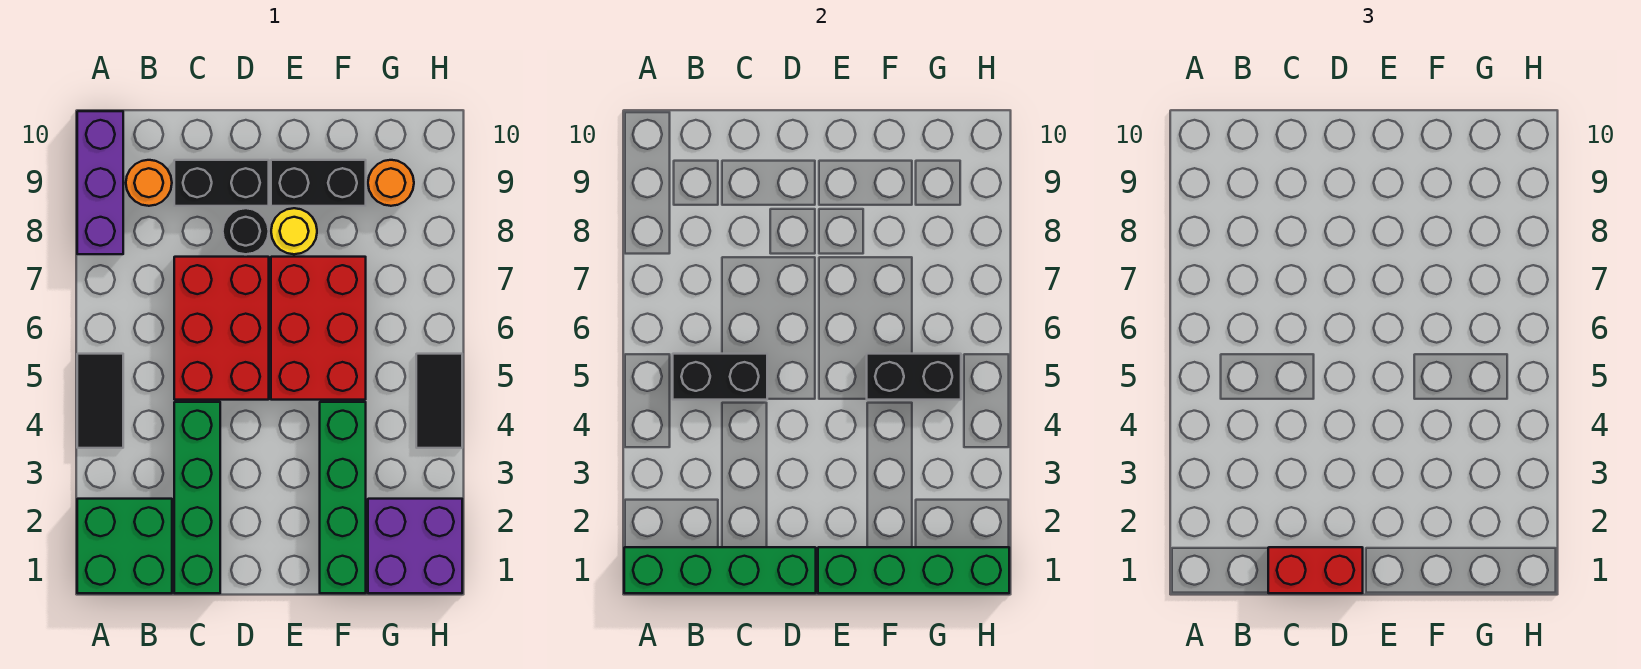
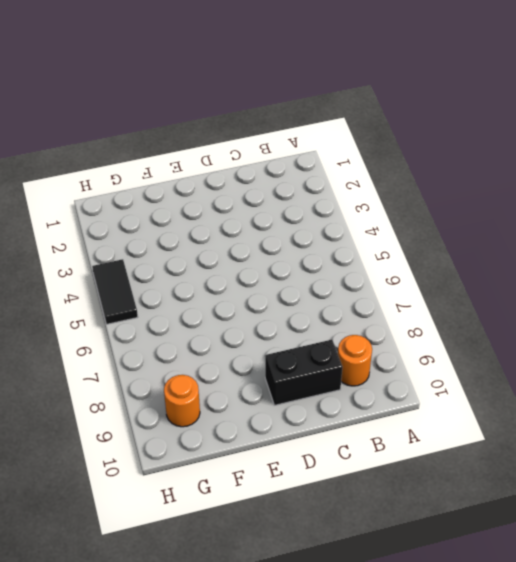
none -> green brick A1:B2 level 1
none -> black tile A4:A5 level 1
none -> purple brick A8:A10 level 1

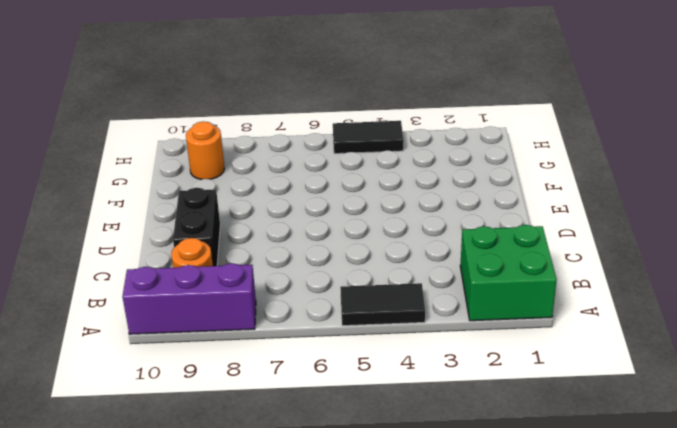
none -> green brick C1:C4 level 1
none -> red brick C5:D7 level 1
none -> black round brick D8 level 1

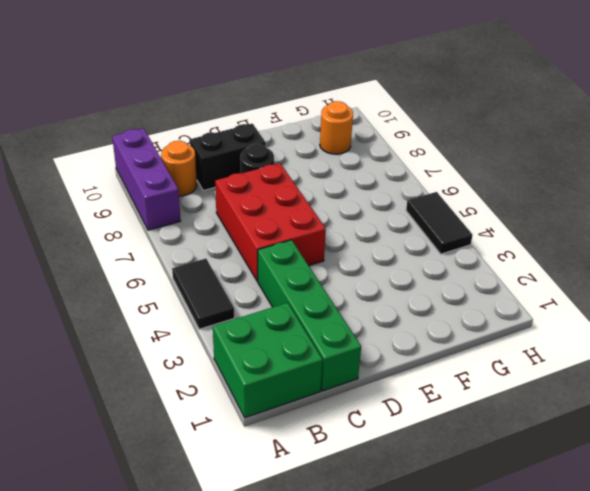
none -> red brick E5:F7 level 1
none -> yellow round brick E8 level 1
none -> black brick E9:F9 level 1

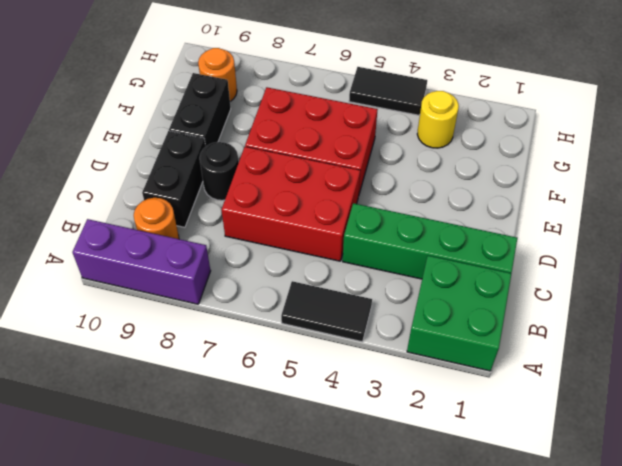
yellow round brick G3 level 1 -> yellow round brick E8 level 1
none -> green brick F1:F4 level 1
none -> purple brick G1:H2 level 1
none -> green brick A1:D1 level 2

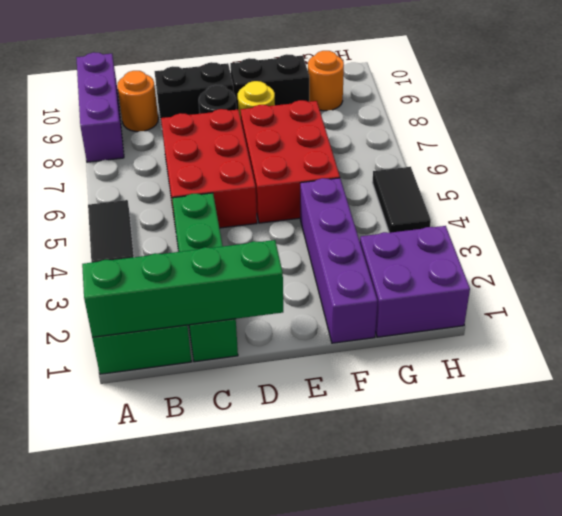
purple brick F1:F4 level 1 -> green brick F1:F4 level 1
none -> black brick B5:C5 level 2
none -> green brick E1:H1 level 2
none -> black brick F5:G5 level 2

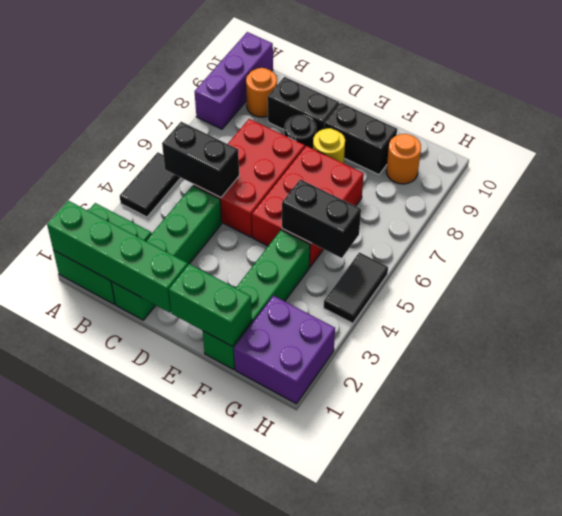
green brick E1:F1 level 2 -> green brick E1:H1 level 2
none -> red brick C1:D1 level 3

